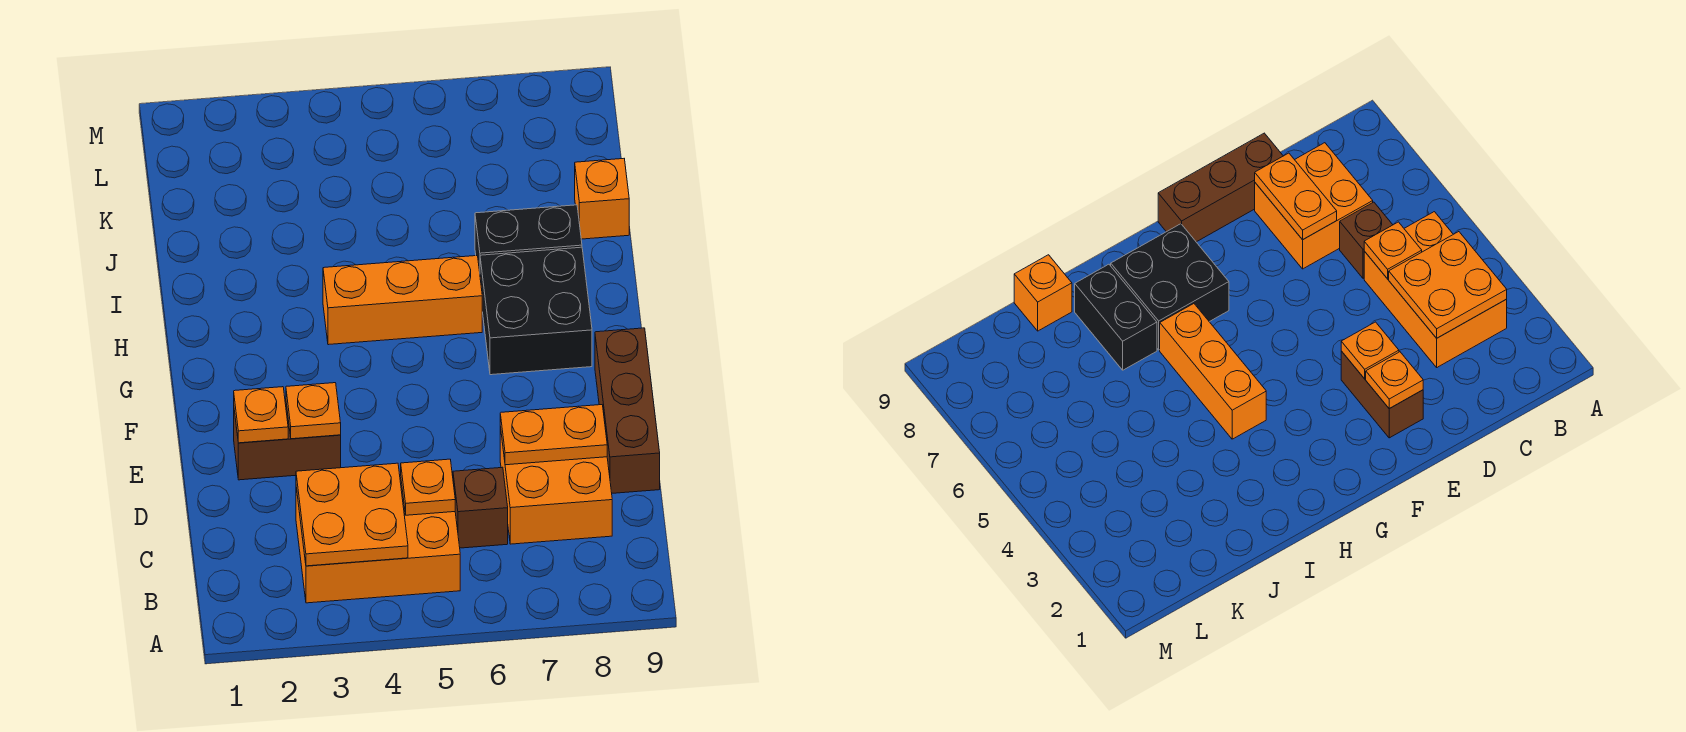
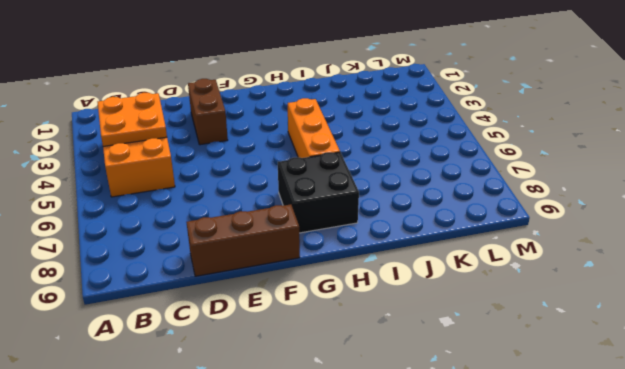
none -> brown brick C6 level 1
none -> orange brick C7:D8 level 1
none -> black brick I7:I8 level 1

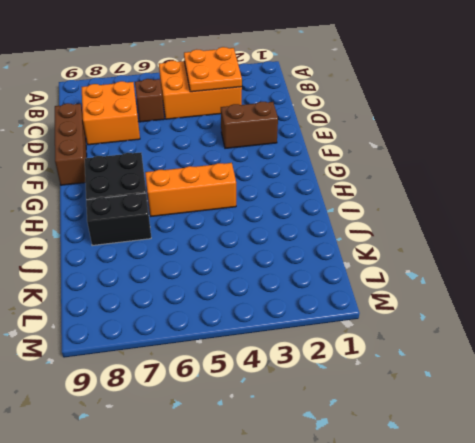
none -> orange brick J9 level 1
none -> orange plate C5 level 2
none -> orange plate D7:D8 level 2

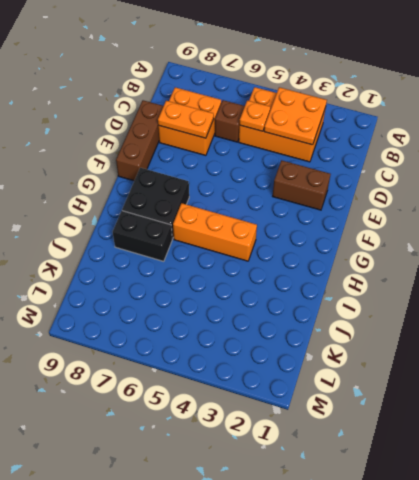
none -> orange brick J9 level 1
none -> orange plate E2 level 2
none -> orange plate E3 level 2

